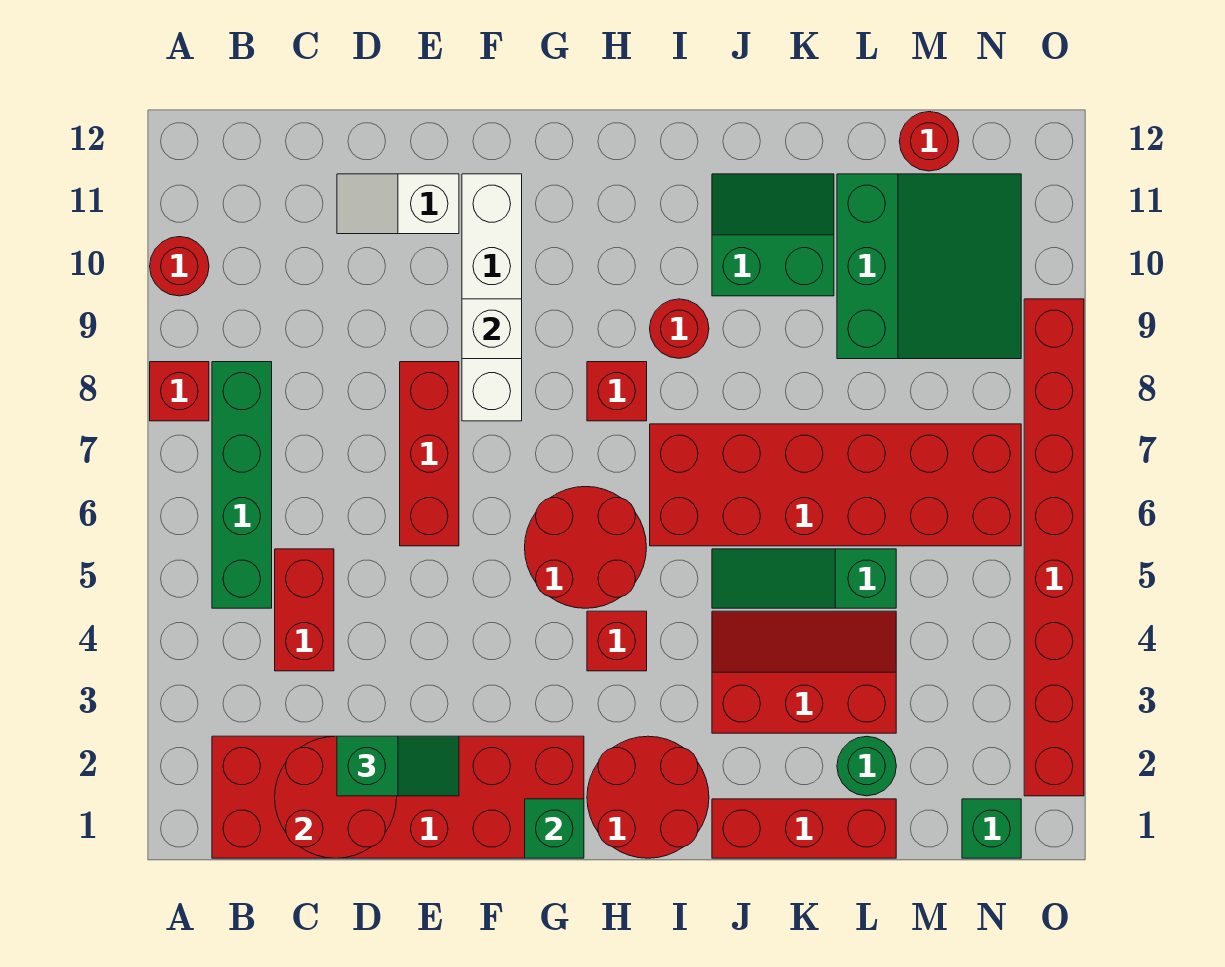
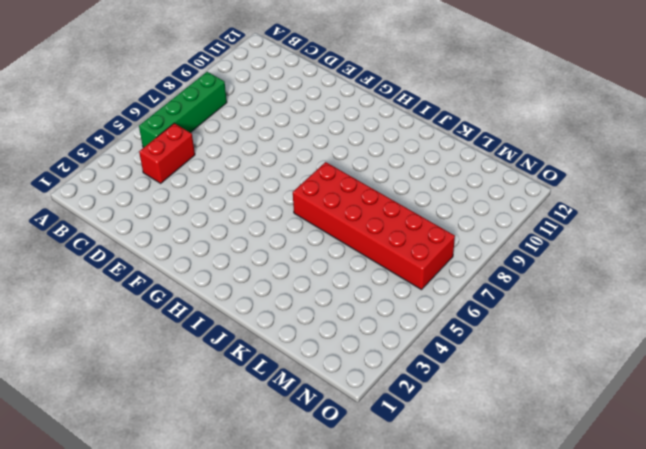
none -> red brick A8 level 1
none -> red round brick A10 level 1
none -> red brick B1:G2 level 1

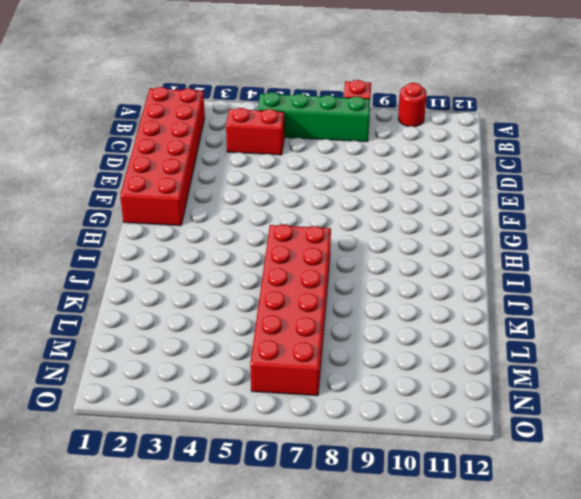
none -> white slope D11:E11 level 1 top E
none -> red brick E6:E8 level 1
none -> white brick F8:F11 level 1

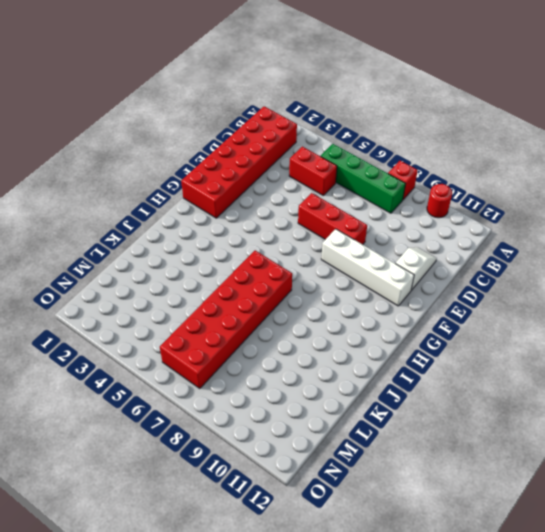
none -> red round brick G5:H6 level 1
none -> red round brick H1:I2 level 1
none -> red brick H4 level 1

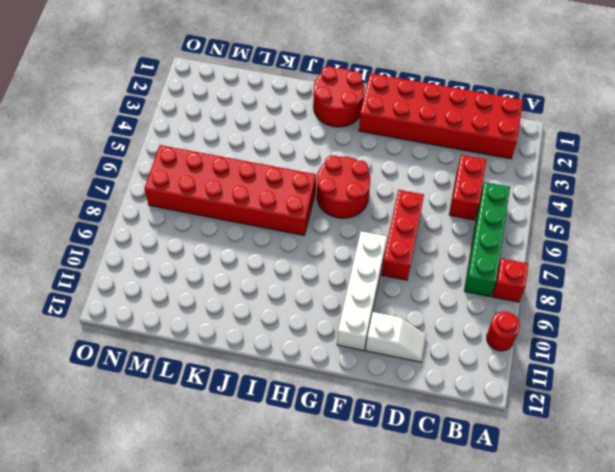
none -> red brick H4 level 1
none -> red brick H8 level 1
none -> red round brick I9 level 1

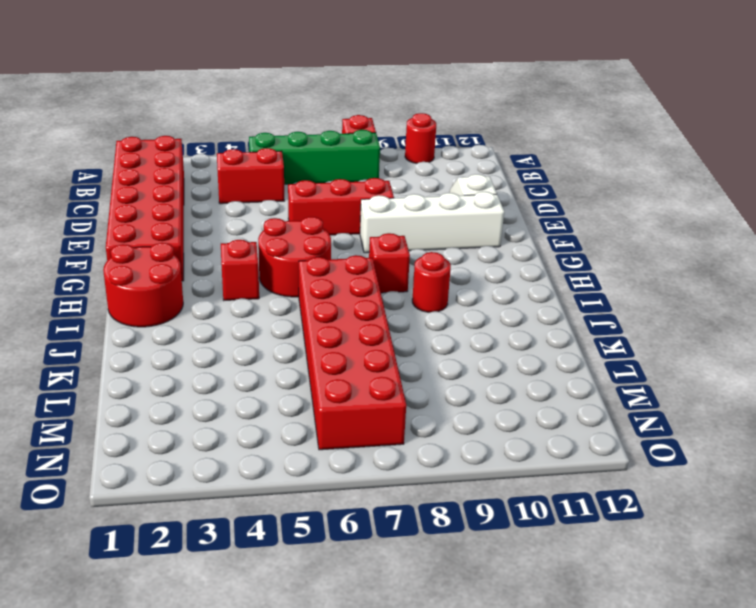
none -> red brick J1:L1 level 1
none -> red slope J3:L4 level 1 top 3
none -> green slope J5:L5 level 1 top L

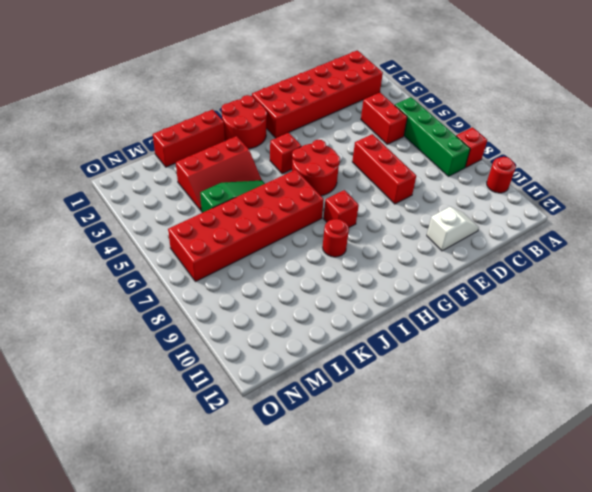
none -> white brick F8:F11 level 1
none -> green slope J10:K11 level 1 top 10
none -> green round brick L2 level 1

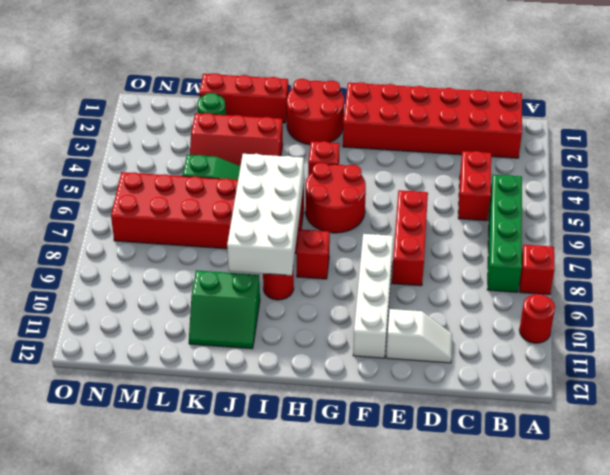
white brick I6:J9 level 2 -> none
none -> green slope L9:N11 level 1 top L
none -> red round brick M12 level 1
none -> green brick N1 level 1

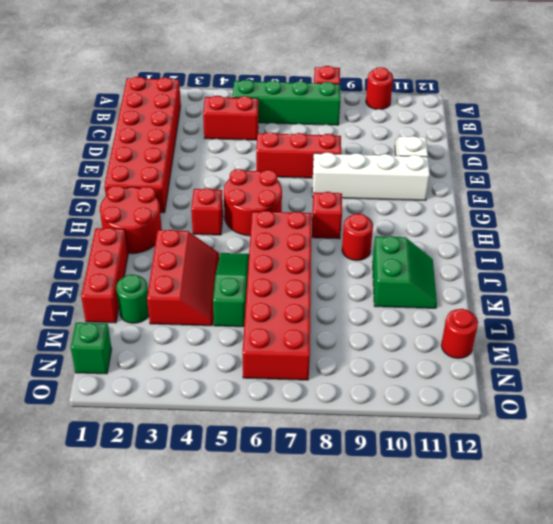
none -> green slope L9:N11 level 1 top L
none -> red brick O2:O9 level 1
none -> red round brick C1:D2 level 2

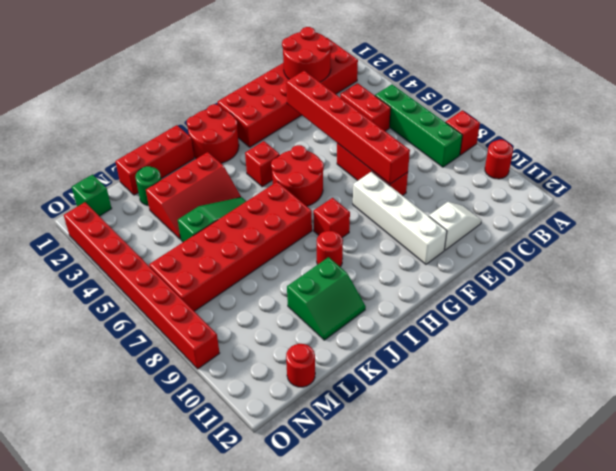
red brick E3:E8 level 2 -> none
none -> green slope L9:N11 level 1 top L
none -> white brick F9 level 2
none -> green brick G1 level 2

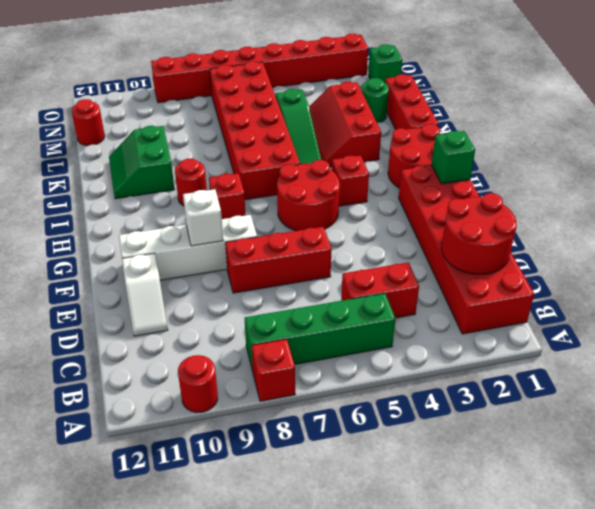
none -> green slope L9:N11 level 1 top L
none -> green slope D2:E2 level 3 top D

